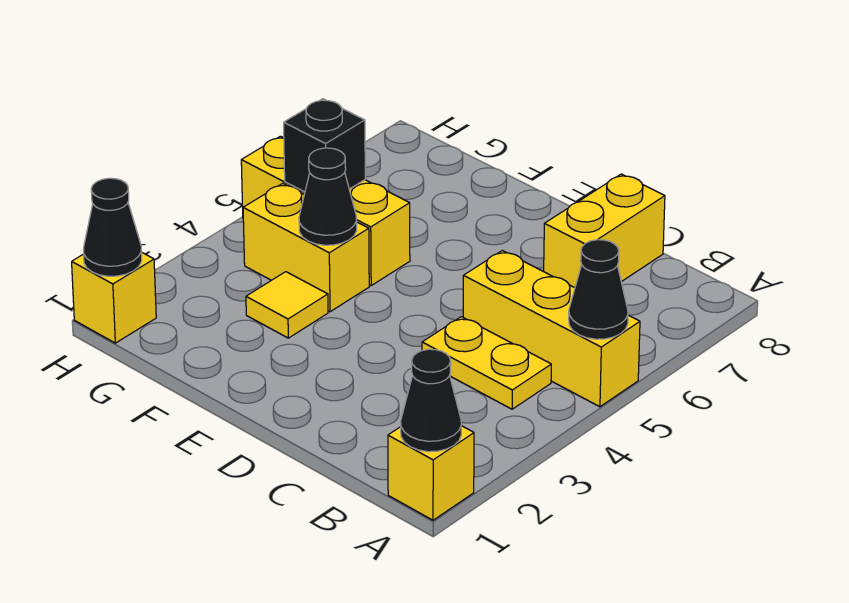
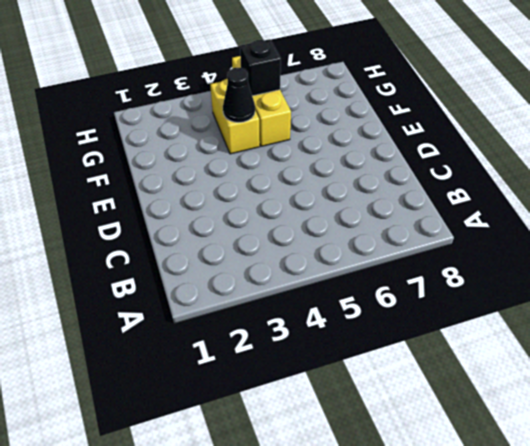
none -> yellow brick A1 level 1
none -> yellow brick A5:C5 level 1
none -> yellow plate B4:C4 level 1

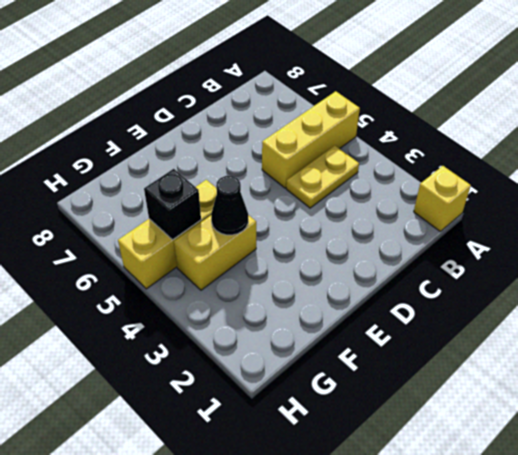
none -> yellow brick C7:C8 level 1
none -> yellow tile F3 level 1
none -> yellow brick H1 level 1

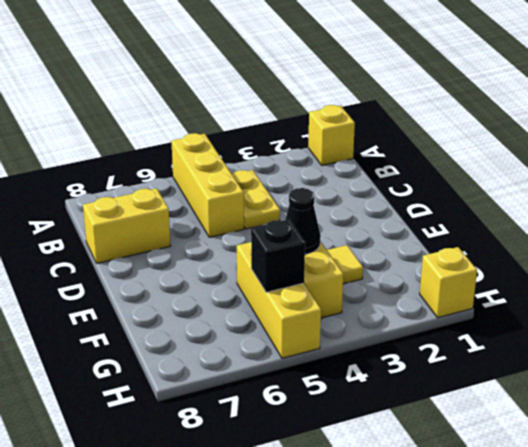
none -> black cone A1 level 2
none -> black cone A5 level 2
none -> black cone H1 level 2

